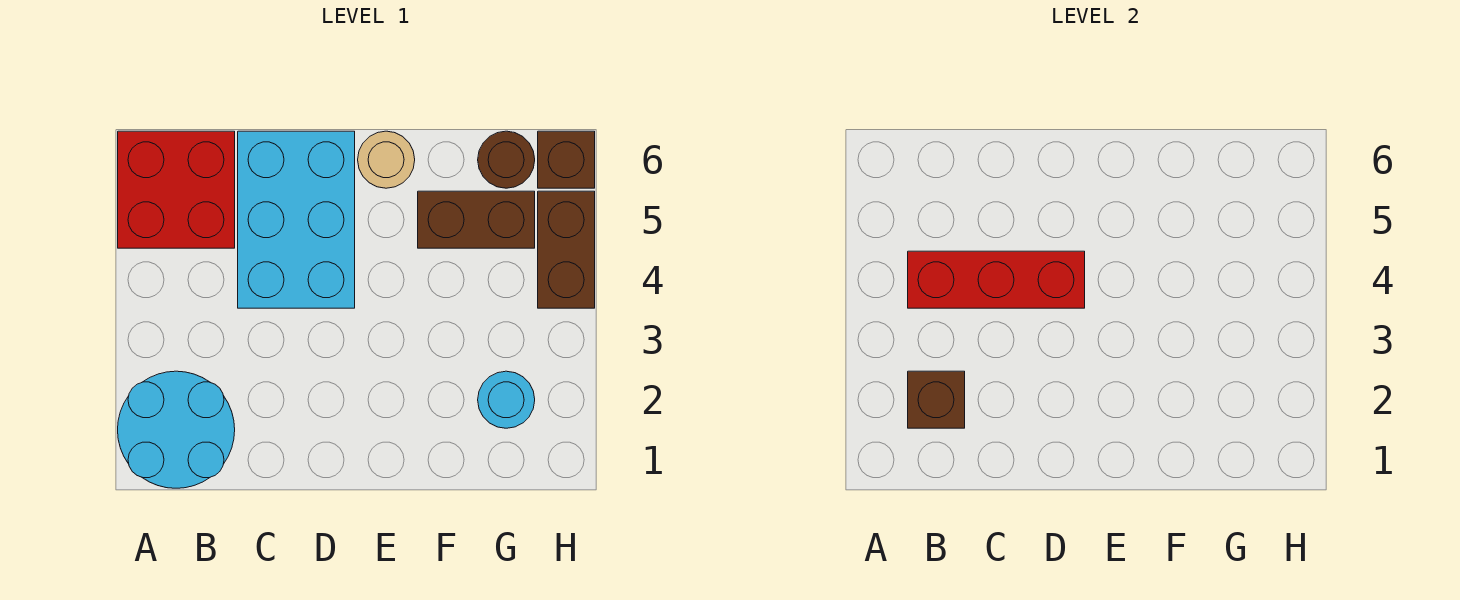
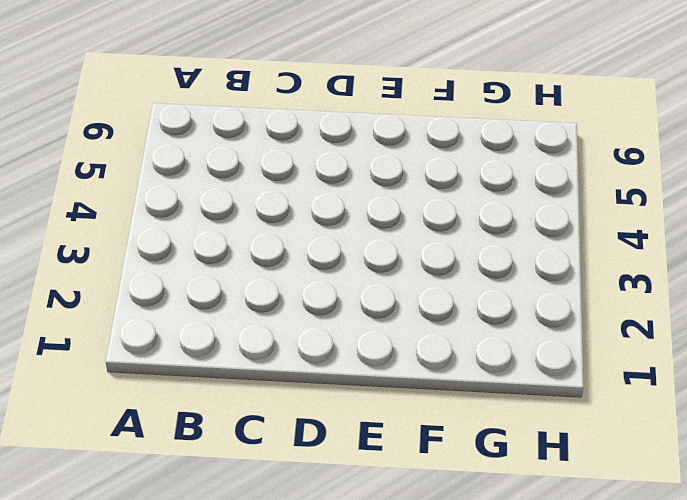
none -> cyan round brick A1:B2 level 1
none -> red brick A5:B6 level 1

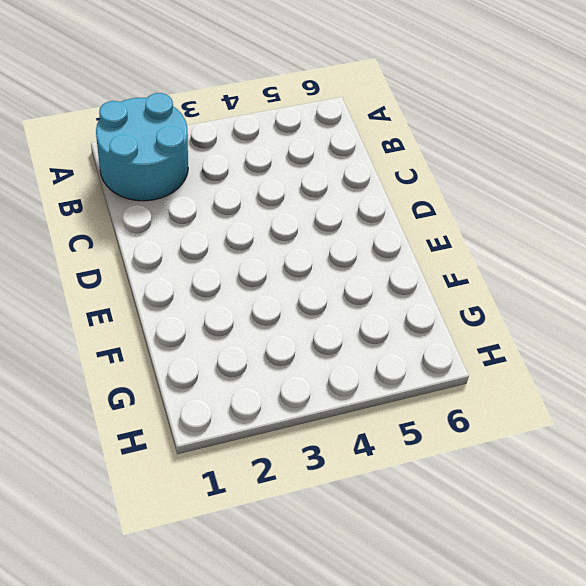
none -> red brick A5:B6 level 1
none -> cyan brick C4:D6 level 1

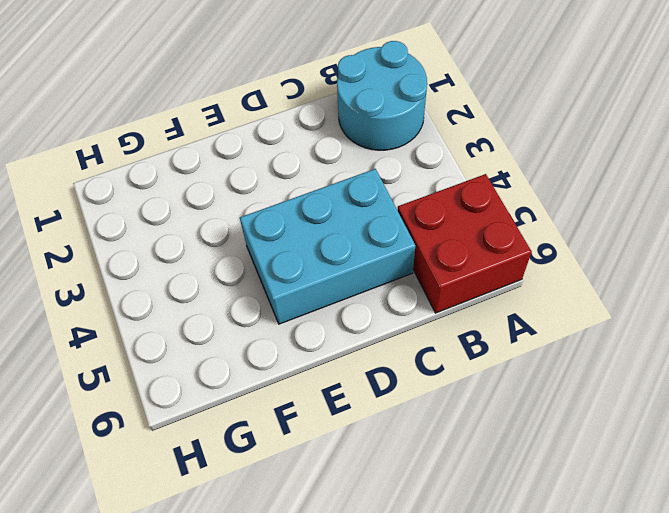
cyan brick C4:E5 level 1 -> cyan brick C4:D6 level 1
none -> tan round brick E6 level 1
none -> brown brick F5:G5 level 1

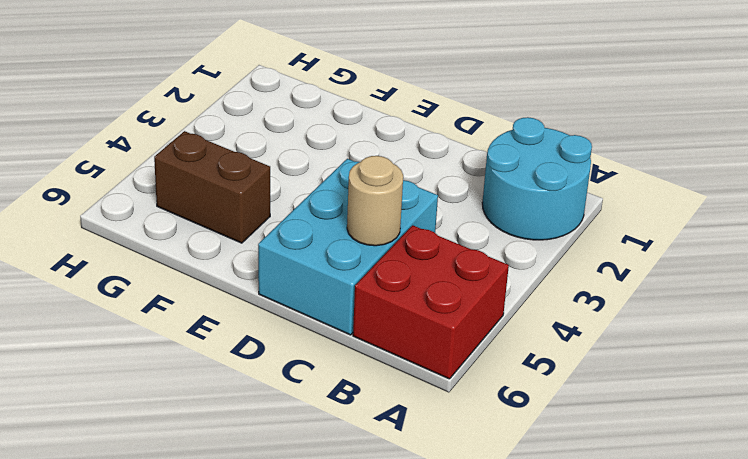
tan round brick C5 level 2 -> tan round brick E6 level 1
none -> cyan round brick G2 level 1
none -> brown round brick G6 level 1

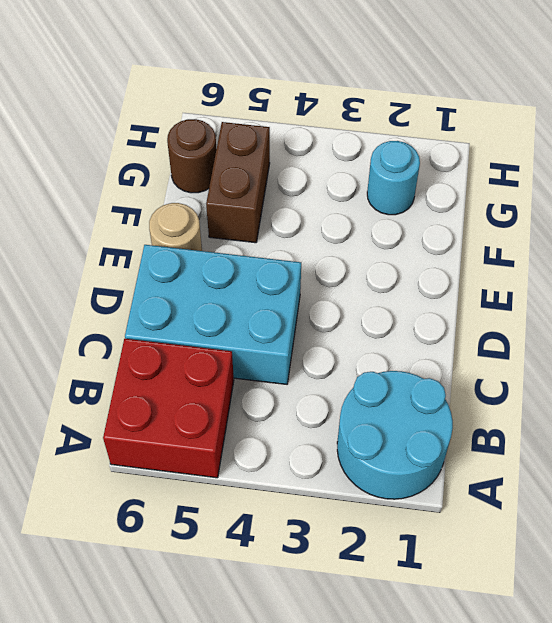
none -> brown brick H4:H5 level 1
none -> brown brick H6 level 1

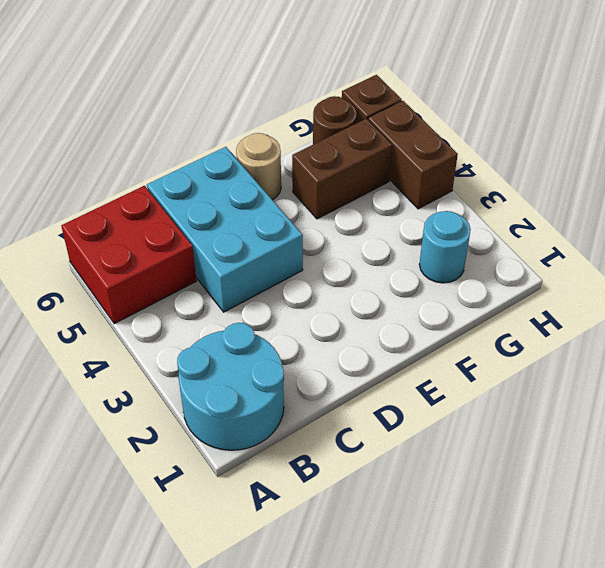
none -> brown brick B2 level 2
none -> red brick B4:D4 level 2

